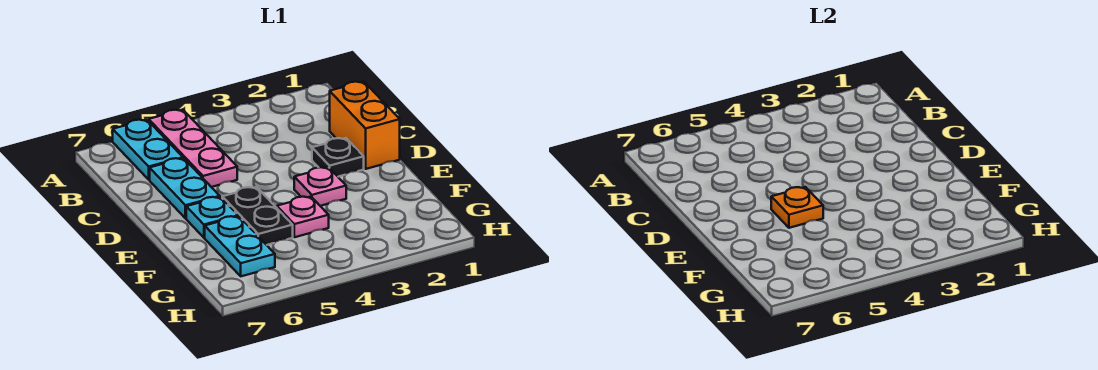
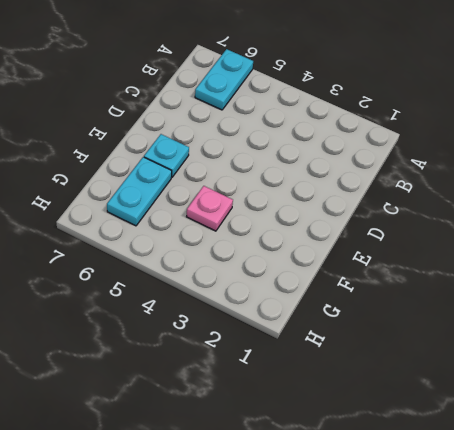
none -> pink plate A5:C5 level 1
none -> orange brick C1:D1 level 1

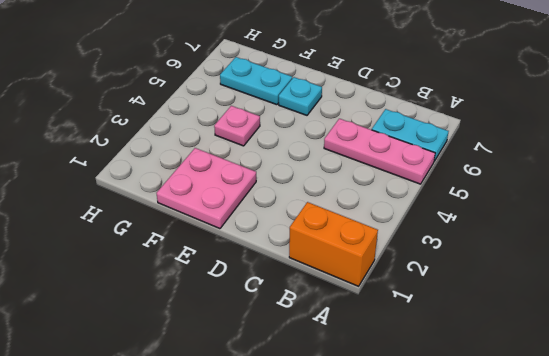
orange brick A1:B1 level 1 -> orange brick C1:D1 level 1
pink plate E1:F2 level 1 -> none
none -> cyan plate C6:D6 level 1
none -> black plate D2 level 1

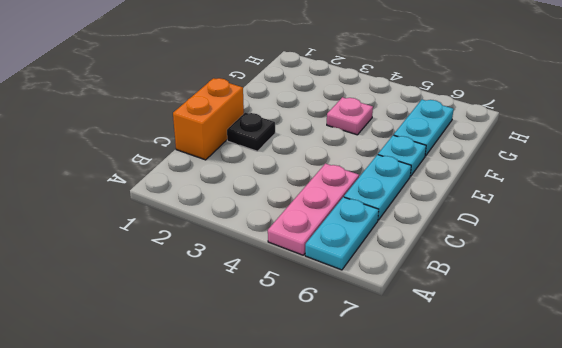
none -> pink plate E3 level 1
none -> black plate E5:F5 level 1

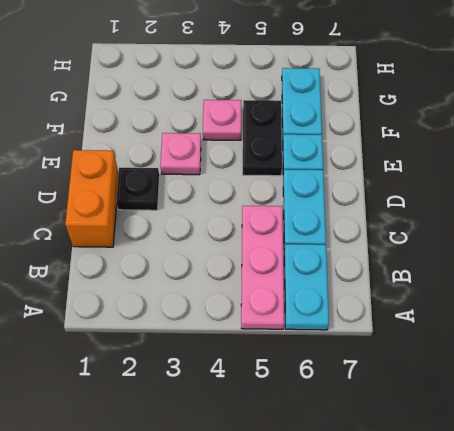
none -> orange plate E5 level 2

